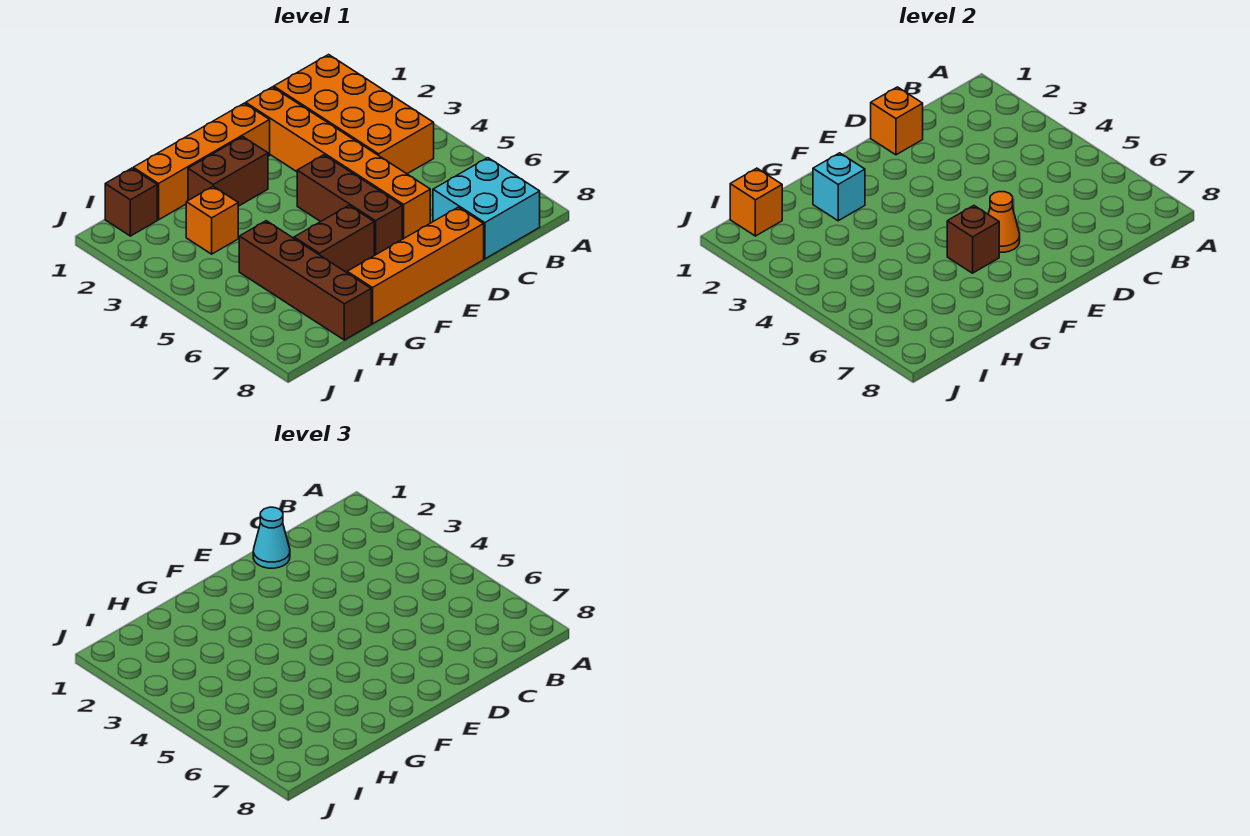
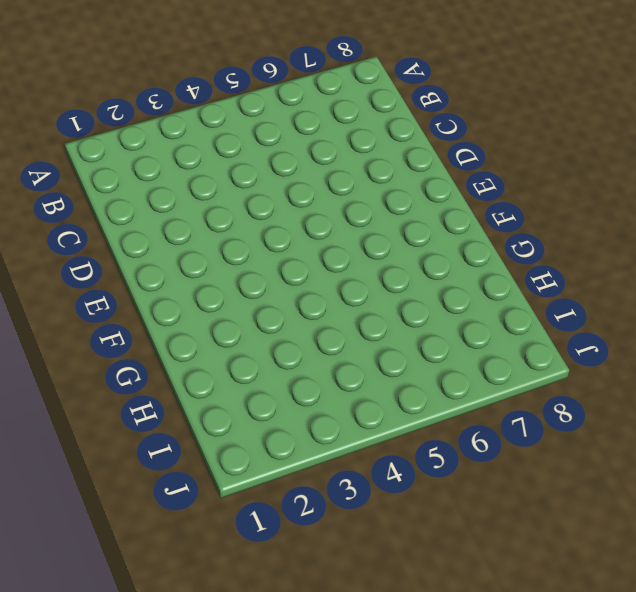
none -> orange brick B1:C4 level 1
none -> cyan brick B7:C8 level 1
none -> orange brick D1:D6 level 1

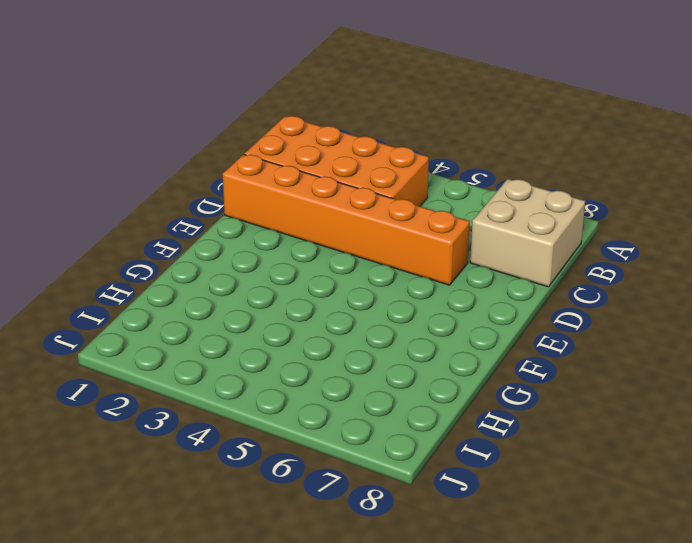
tan brick B7:C8 level 1 -> cyan brick B7:C8 level 1
none -> orange brick D8:G8 level 1
none -> orange brick E1:H1 level 1
none -> brown brick E4:E6 level 1

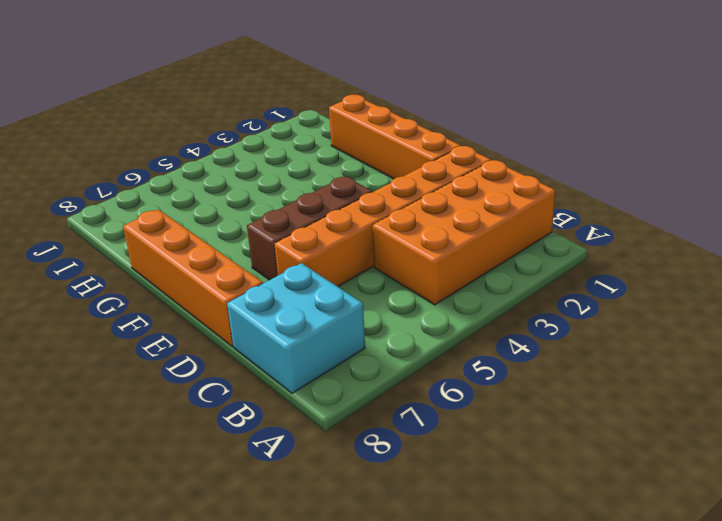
none -> brown brick F2:G2 level 1
none -> brown brick F6:G6 level 1
none -> orange brick H3 level 1

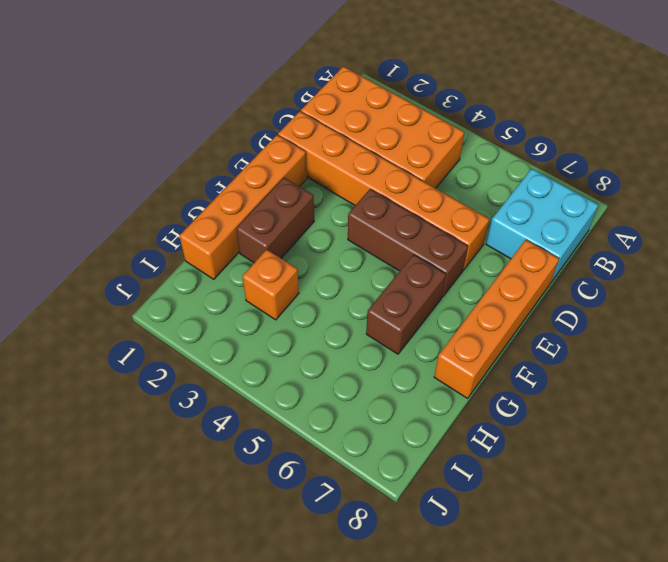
none -> brown brick H5:H8 level 1
none -> brown brick I1 level 1
none -> orange brick D1 level 2

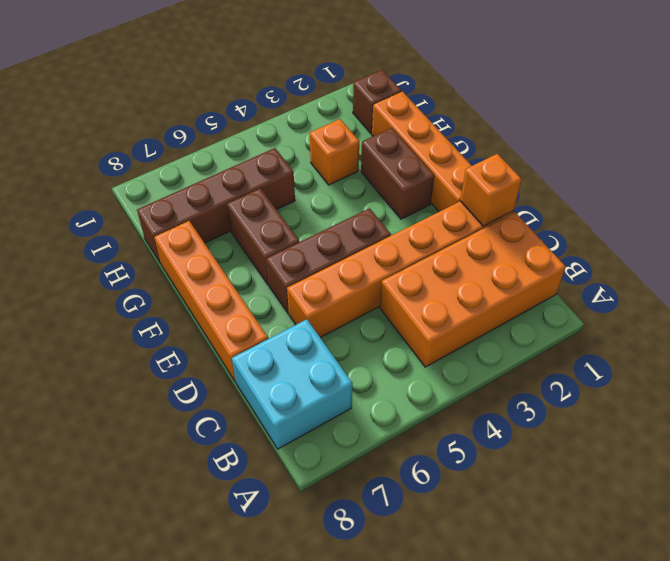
none -> orange cone E6 level 2
none -> brown brick F6 level 2
none -> cyan brick G2 level 2

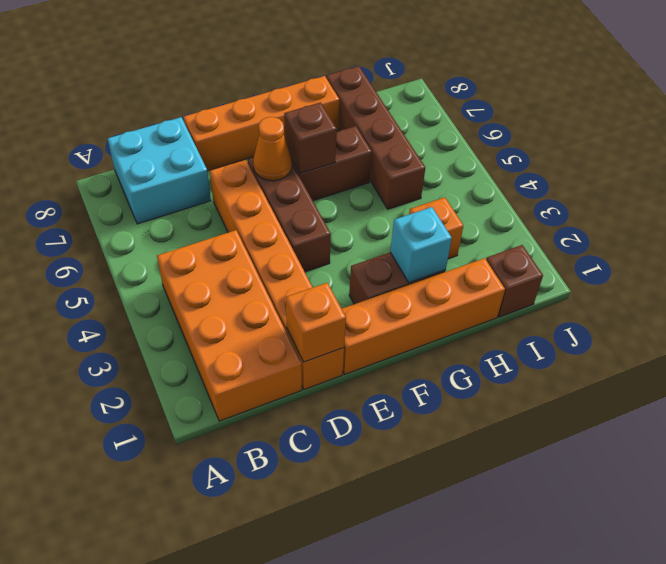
none -> orange brick I1 level 2
none -> cyan cone D1 level 3

